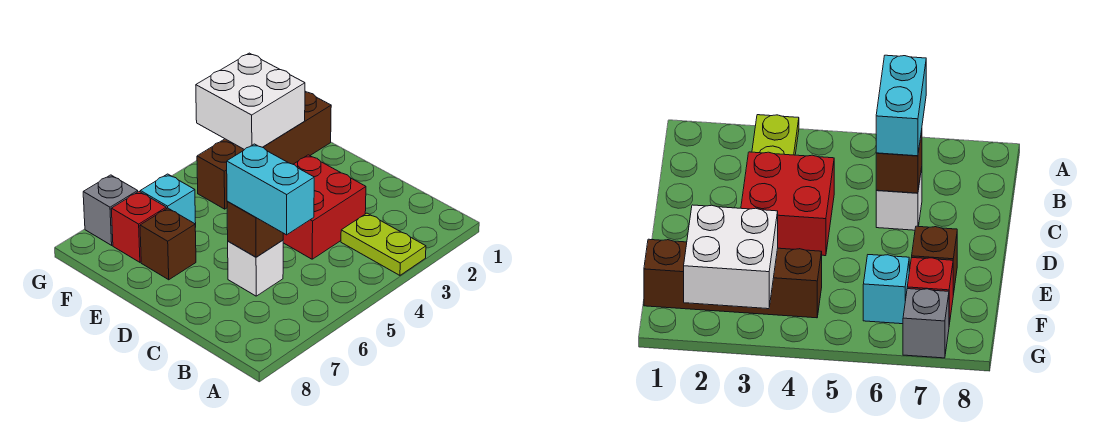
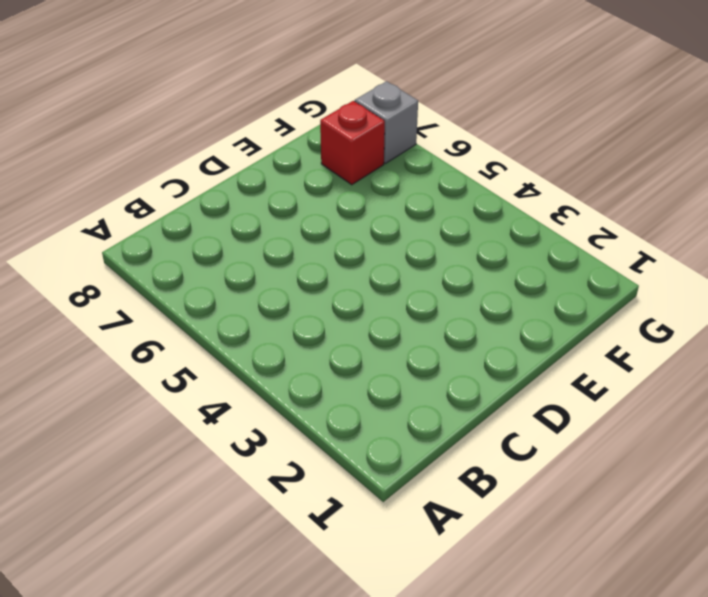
none -> lime plate A3:B3 level 1
none -> red brick C3:D4 level 1

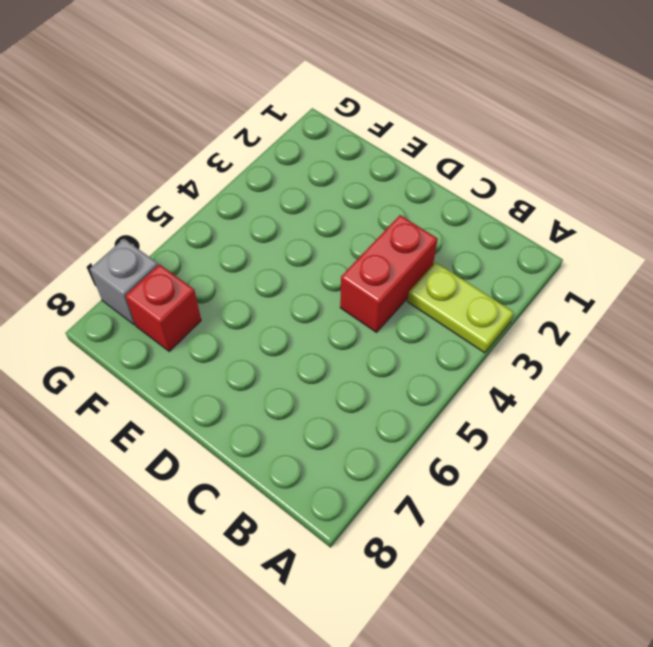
red brick C3:C4 level 1 -> red brick C3:D4 level 1
none -> white brick C6 level 1
none -> brown brick E7 level 1

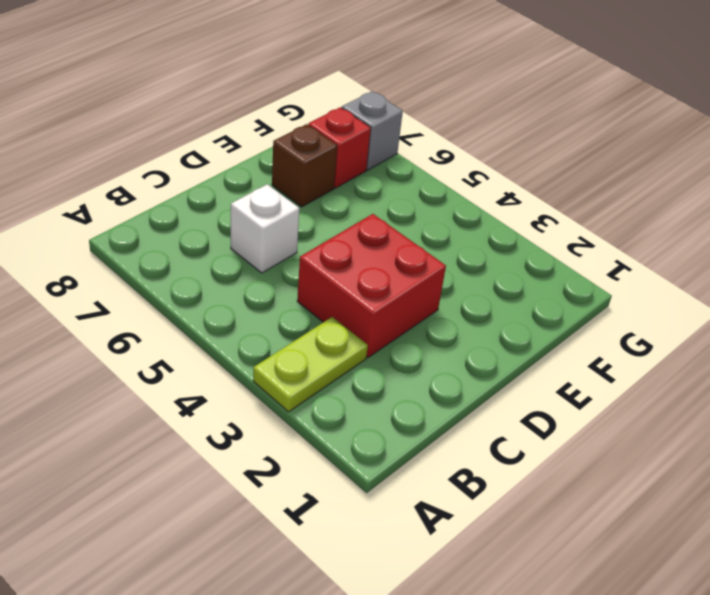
none -> brown brick F1:F4 level 1
none -> cyan brick F6 level 1

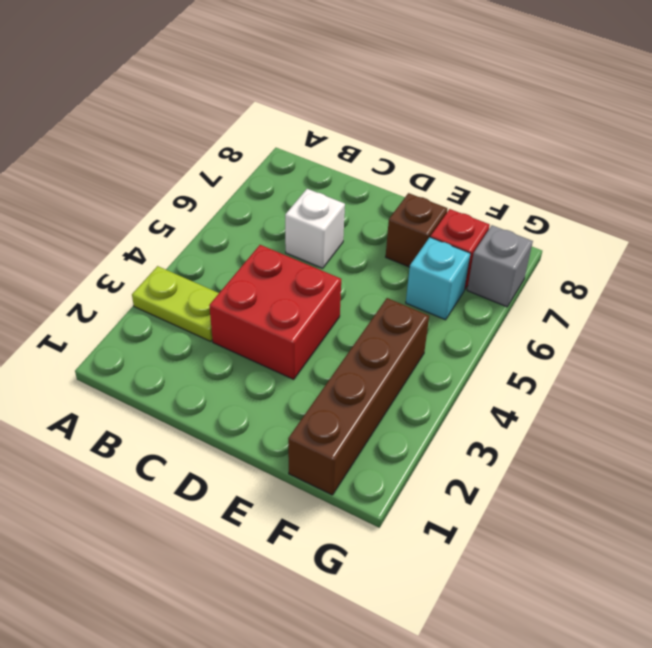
none -> brown brick C6 level 2
none -> white brick F2:G3 level 2

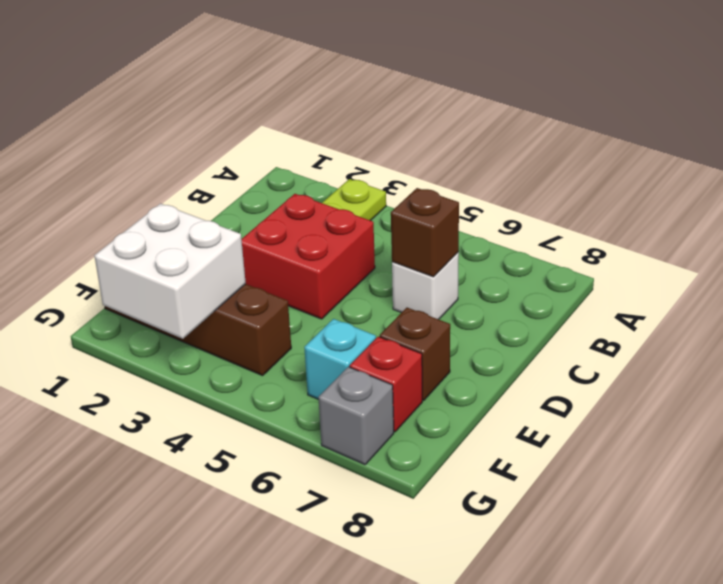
none -> cyan brick B6:C6 level 3

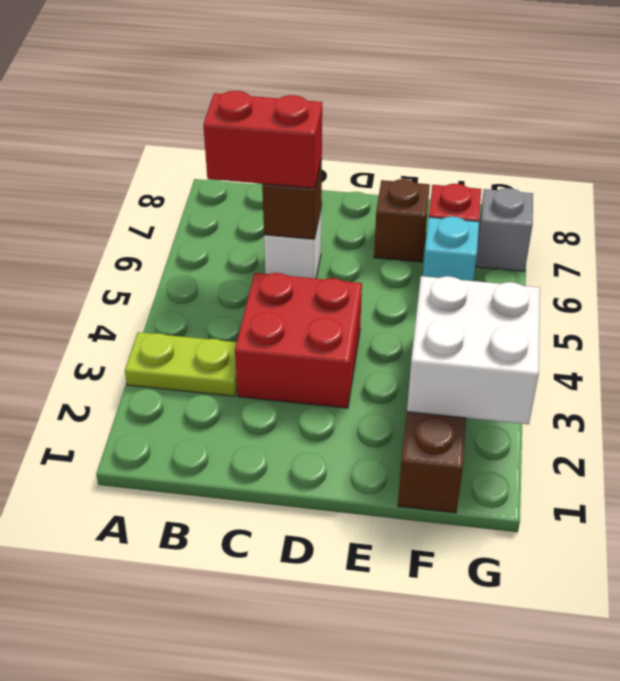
red brick B6:C6 level 3 -> cyan brick B6:C6 level 3

